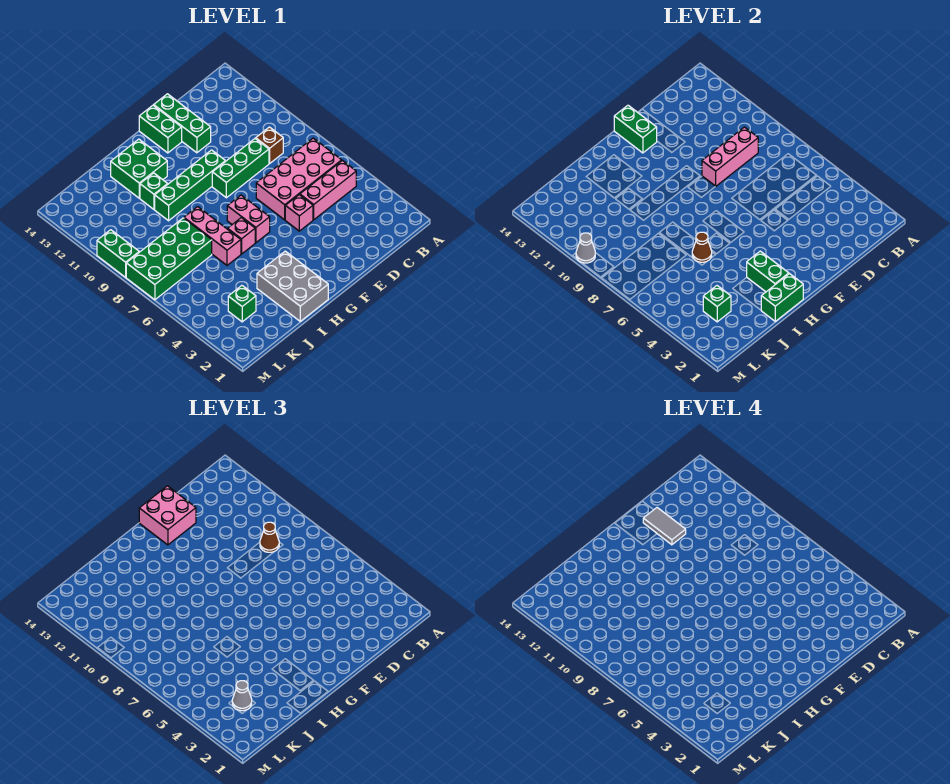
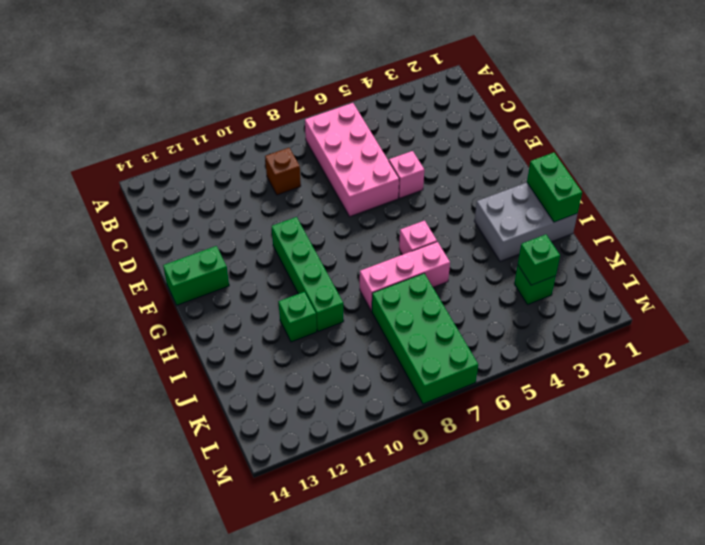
none -> pink brick B5:D5 level 1
none -> green brick D9:F9 level 1
none -> green brick E12:E14 level 1

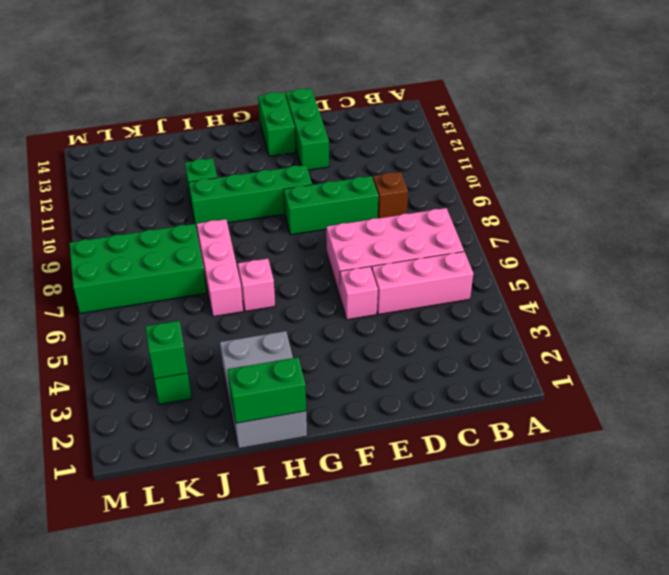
none -> pink brick G6:G7 level 1
none -> green brick H12:I13 level 1
none -> green brick M9:M10 level 1

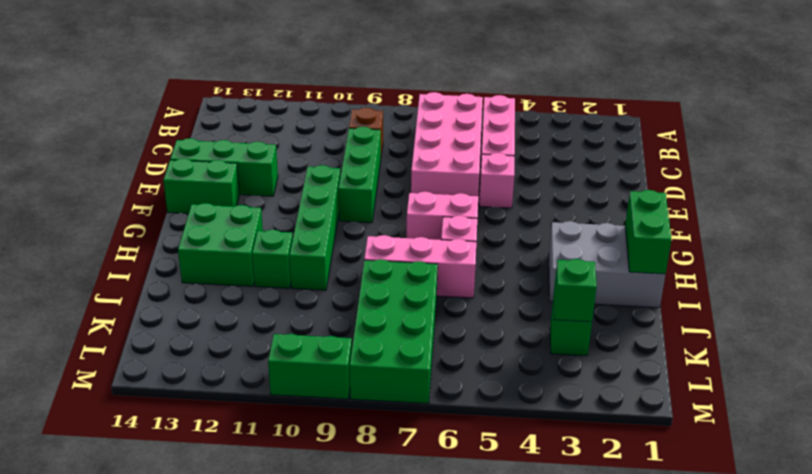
none -> pink brick C9:E9 level 2
none -> green brick F13:F14 level 2
none -> green brick H2:H3 level 2

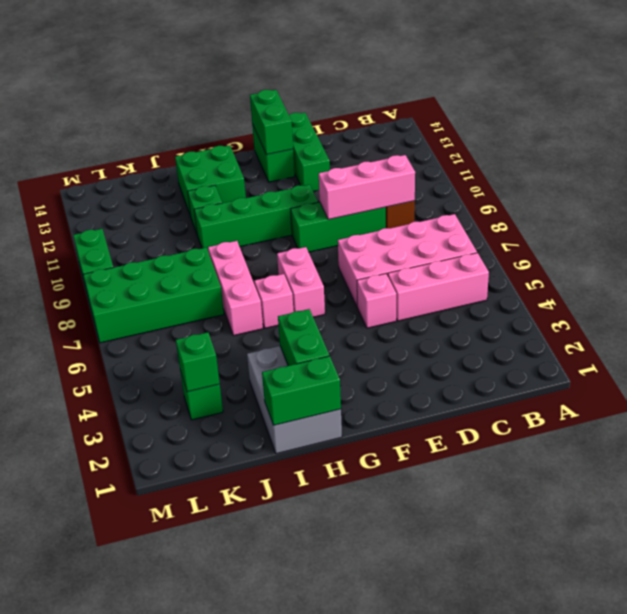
none -> brown cone I6 level 2
none -> grey cone M10 level 2
none -> brown cone C9 level 3

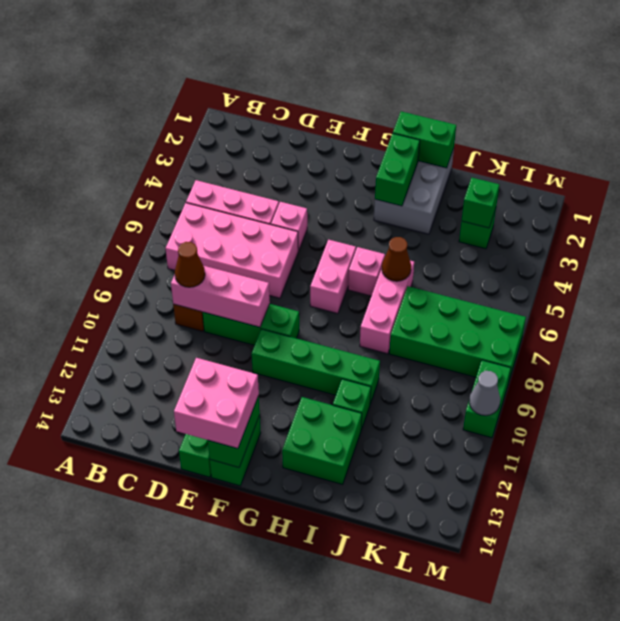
none -> grey cone K3 level 3
none -> grey tile E12:E13 level 4

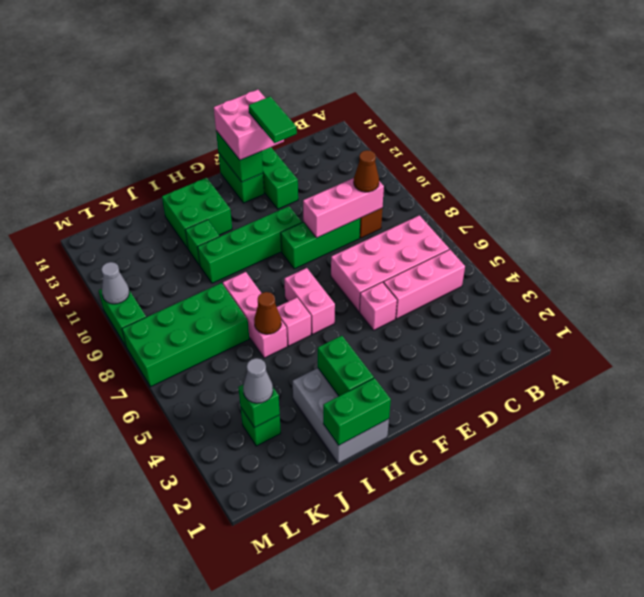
green tile E12:E13 level 4 -> grey tile E12:E13 level 4

